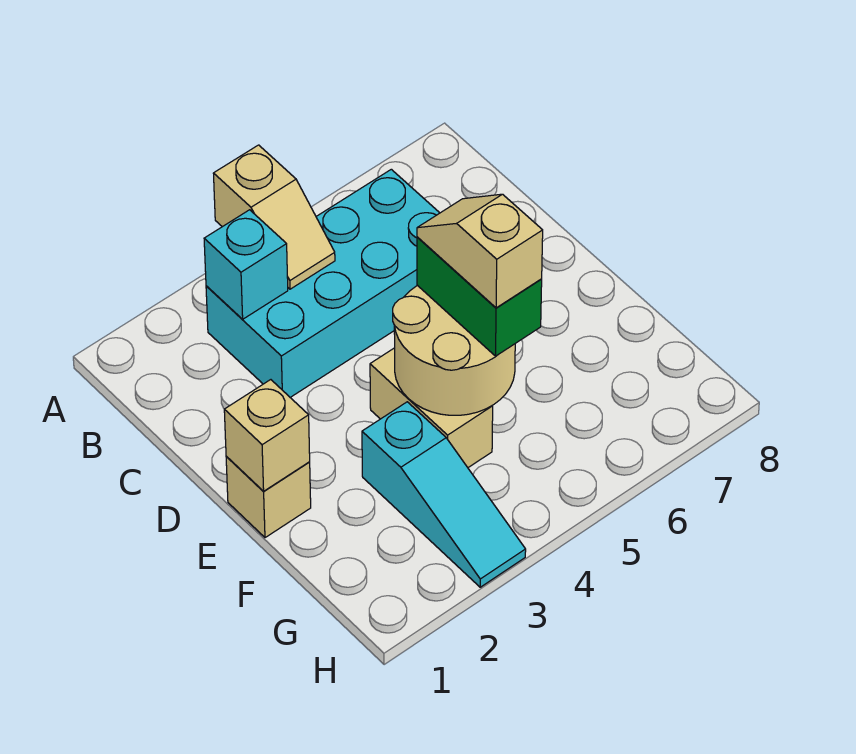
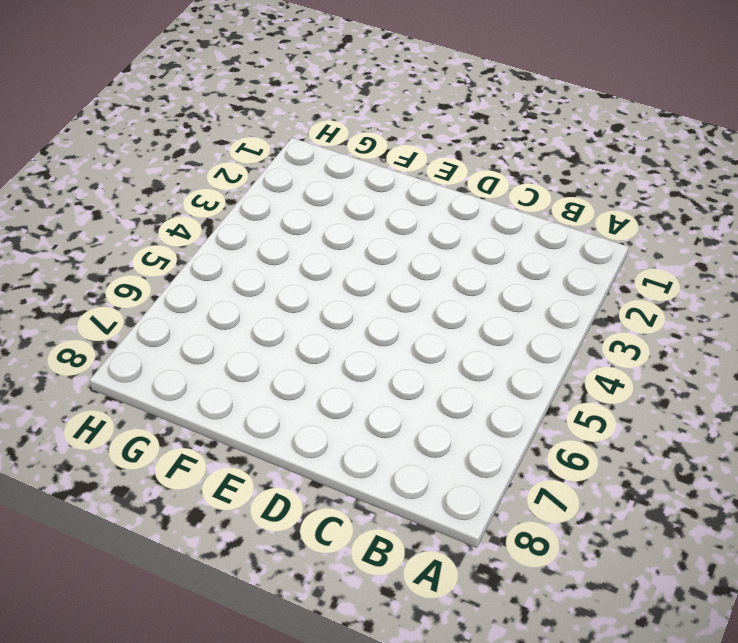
none -> cyan brick B3:C6 level 1
none -> tan brick E1 level 1

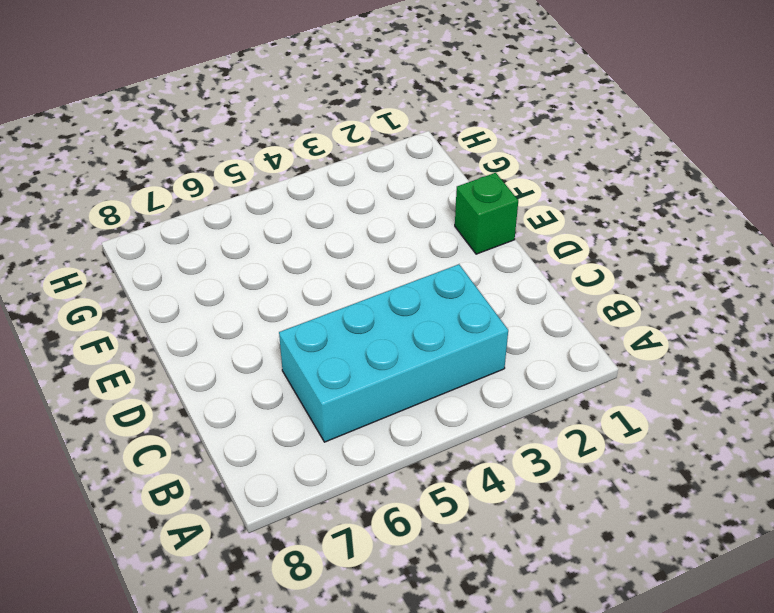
green brick E1 level 1 -> tan brick E1 level 1
none -> tan brick E4:F4 level 1
none -> cyan slope F3:H3 level 1 top F

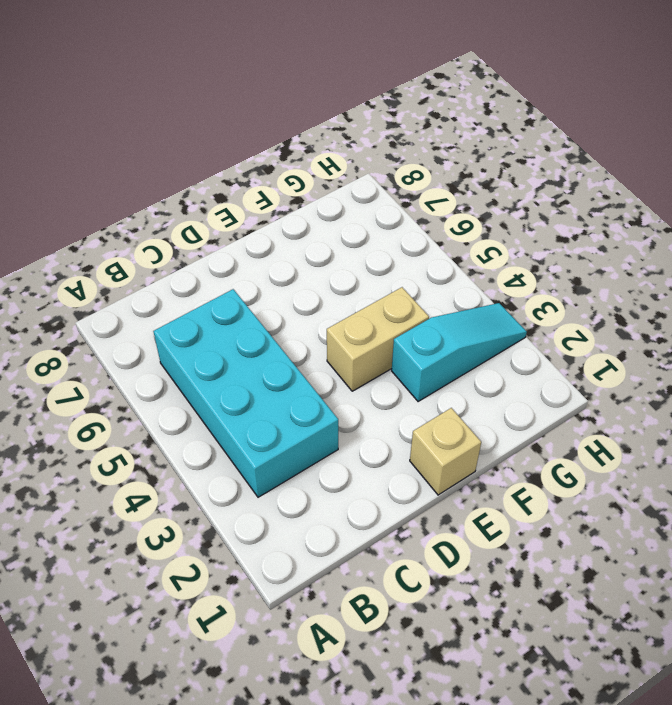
none -> tan slope A4:B4 level 2 top A
none -> cyan brick B3 level 2

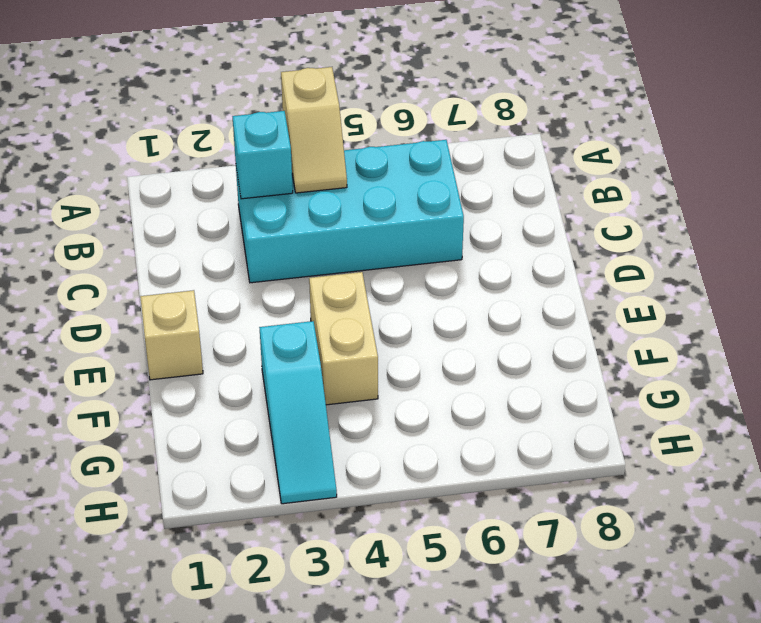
none -> tan brick E1 level 2
none -> tan round brick E4:F5 level 2

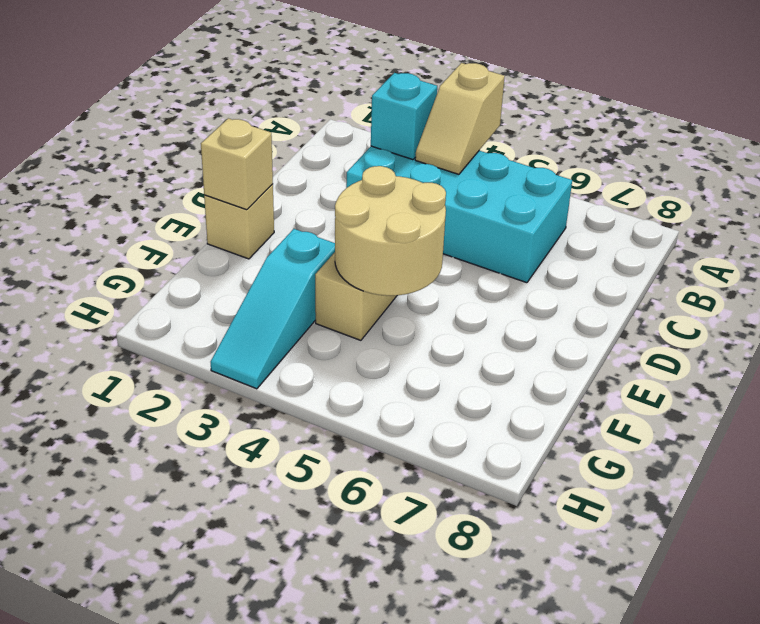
none -> green brick E5:F5 level 3
none -> tan slope E5:F5 level 4 top F

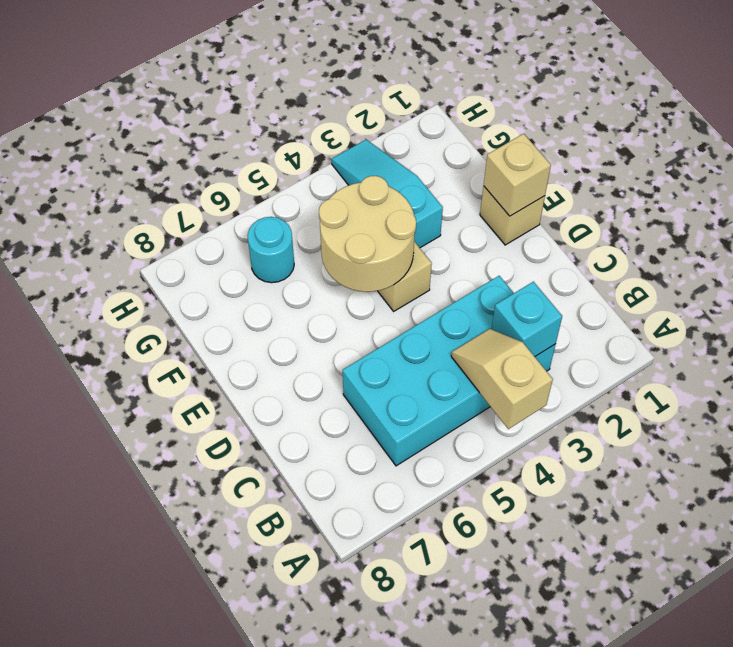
cyan round brick G6 level 1 -> none
none -> green brick E5:F5 level 3
none -> tan slope E5:F5 level 4 top F

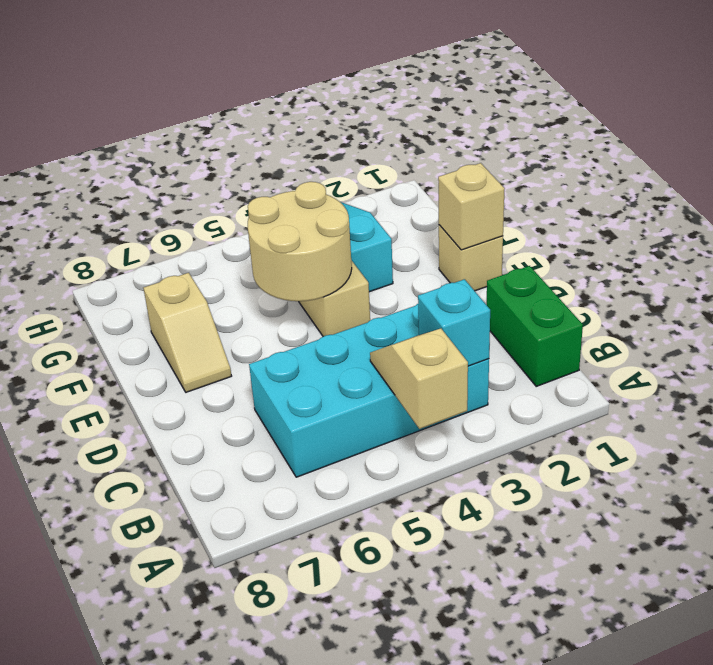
green brick B1:C1 level 1 -> green brick E5:F5 level 3
tan slope E7:F7 level 1 top F -> tan slope E5:F5 level 4 top F

